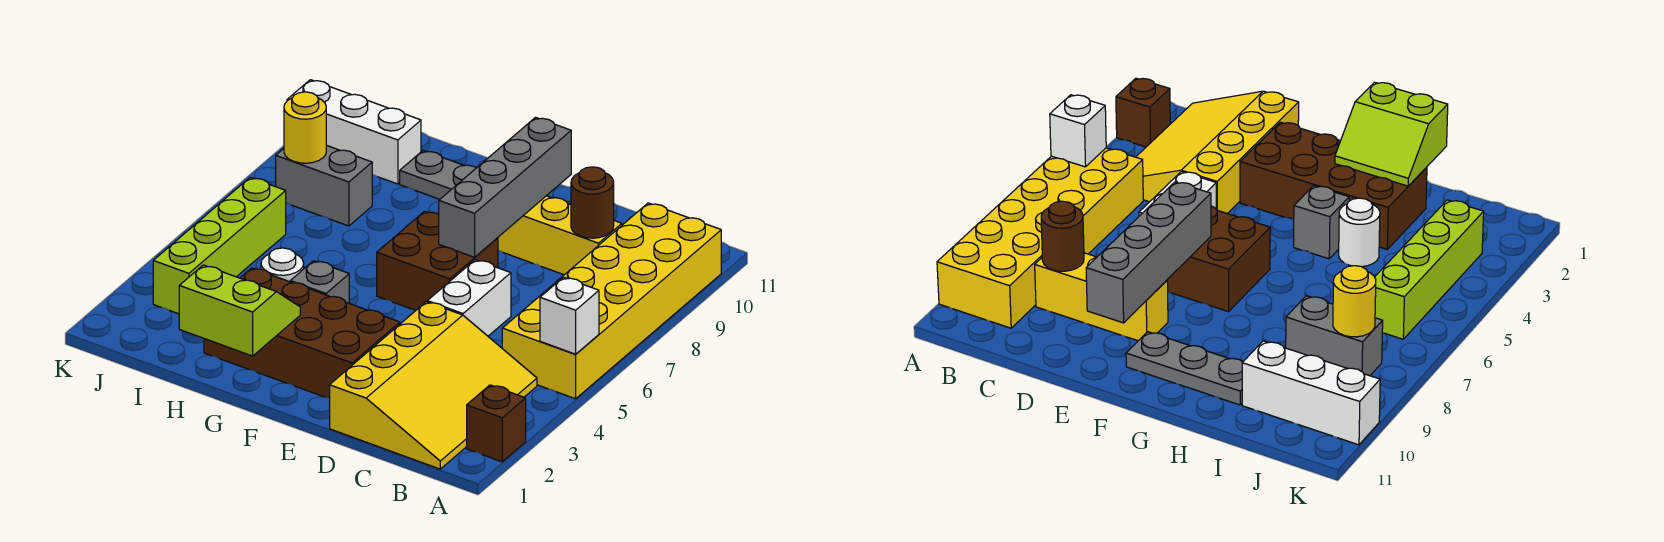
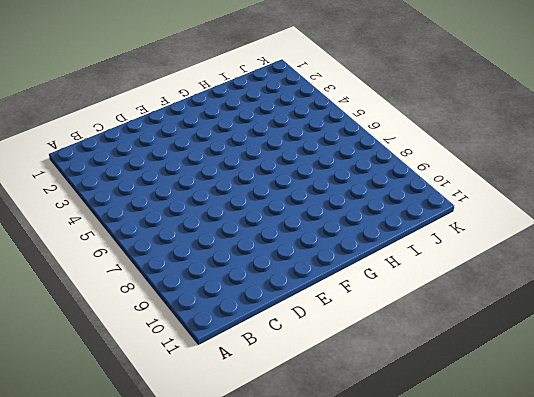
none -> brown brick A2 level 1
none -> yellow brick A5:B10 level 1
none -> yellow slope B1:D4 level 1 top D

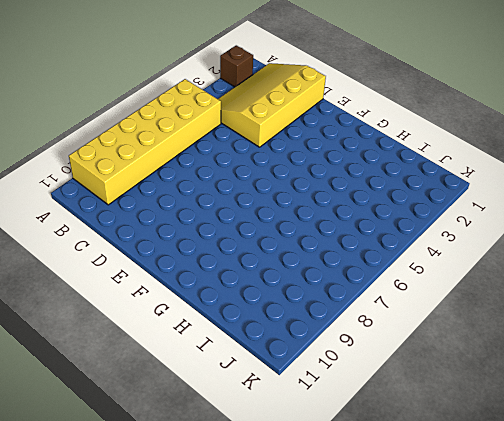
none -> yellow brick C9:E9 level 1
none -> white brick D5:D6 level 1
none -> brown brick E2:H3 level 1

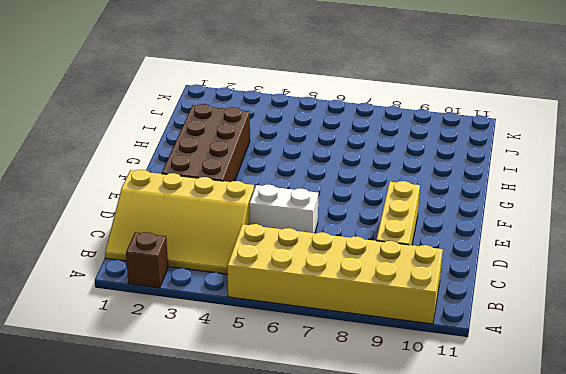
none -> brown brick E6:F7 level 1
none -> grey plate F10:H10 level 1
none -> grey brick G4 level 1

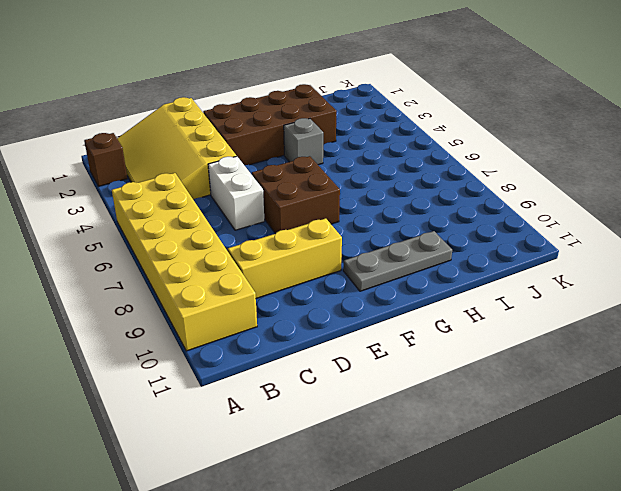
none -> white round brick H4 level 1
none -> grey brick I8:J8 level 1
none -> white brick I10:K10 level 1

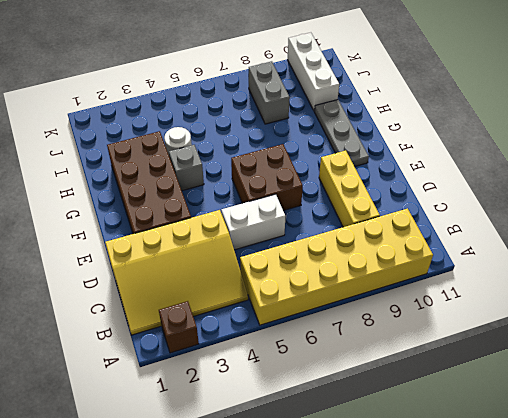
none -> lime brick J3:J6 level 1
none -> white brick A5 level 2
none -> brown round brick C9 level 2

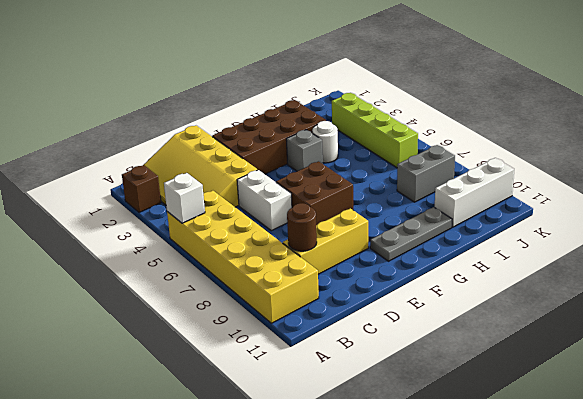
none -> grey brick E7:E10 level 2
none -> lime slope G1:H2 level 2 top 1
none -> yellow round brick J8 level 2

